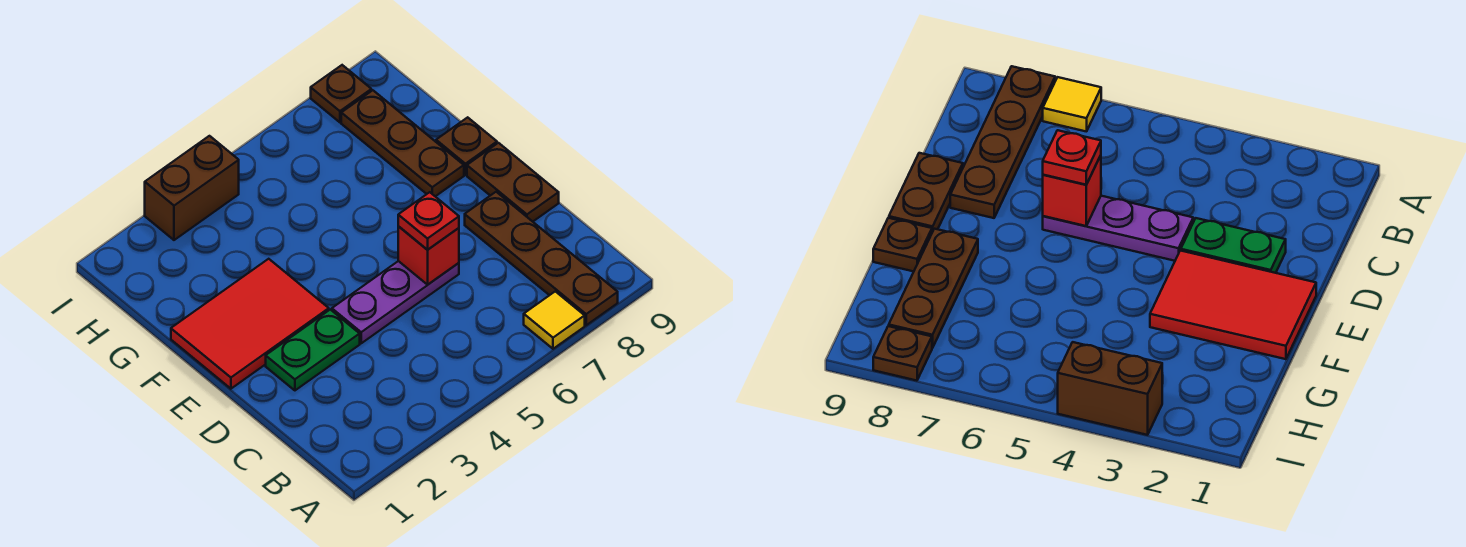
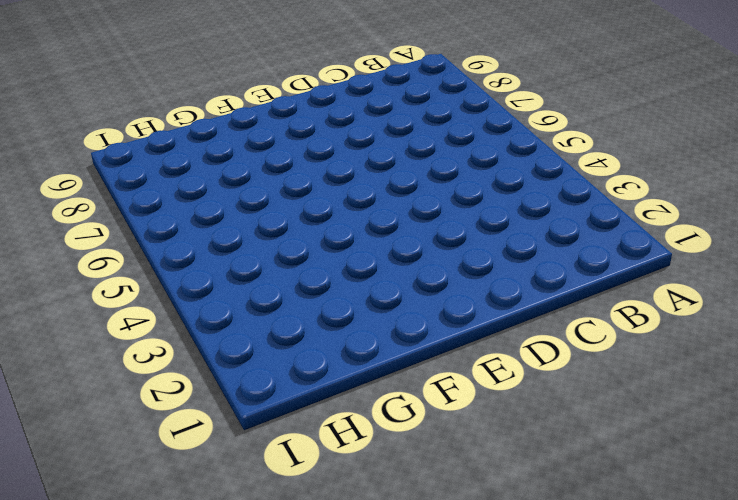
none -> yellow tile A7 level 1
none -> brown plate A8:D8 level 1
none -> green plate D2:D3 level 1

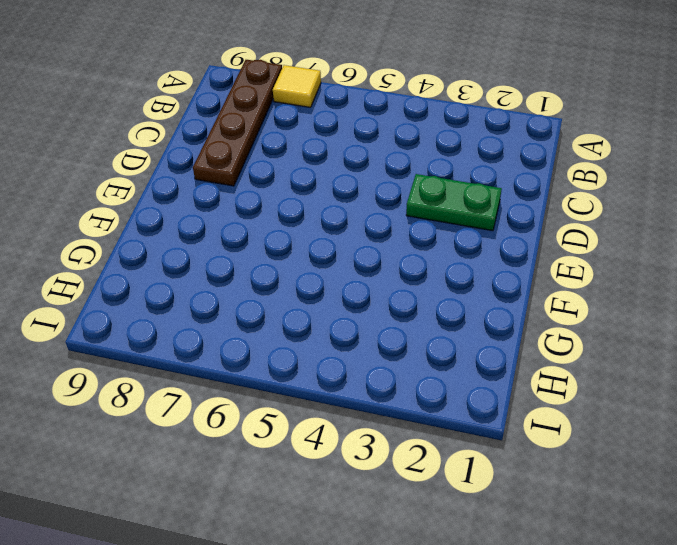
none -> purple plate D4:D6 level 1
none -> brown plate D9:E9 level 1
none -> red tile E1:F3 level 1

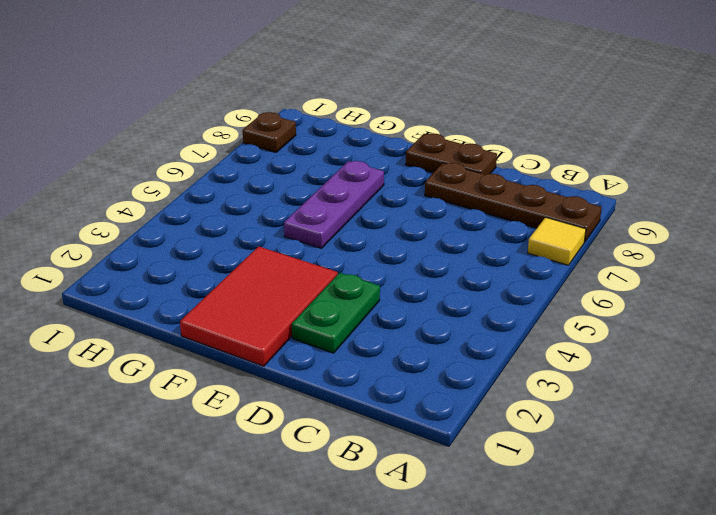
purple plate F5:F7 level 1 -> purple plate D4:D6 level 1
none -> brown plate F8:H8 level 1
none -> brown plate F9 level 1
none -> brown brick I3:I4 level 1

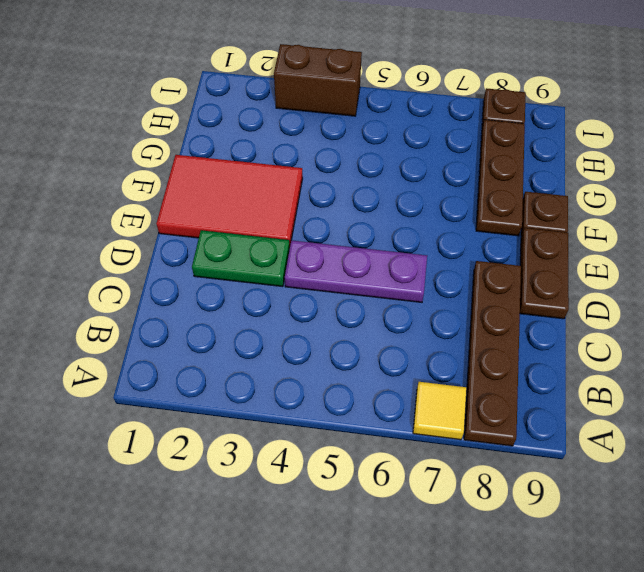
none -> red brick D6 level 2
none -> red plate D6 level 3

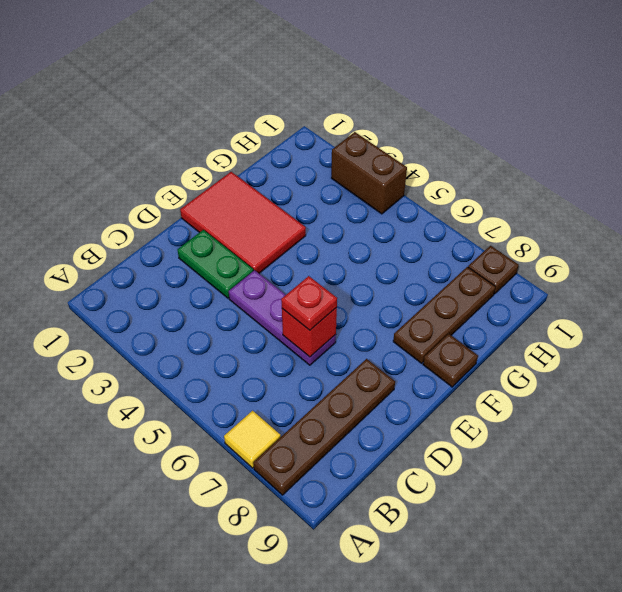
none -> brown plate D9:E9 level 1

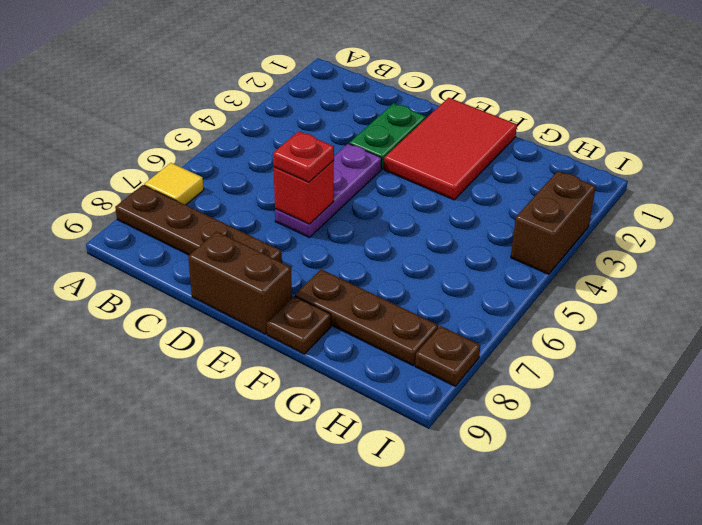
brown brick D9:E9 level 1 -> brown plate D9:E9 level 1

